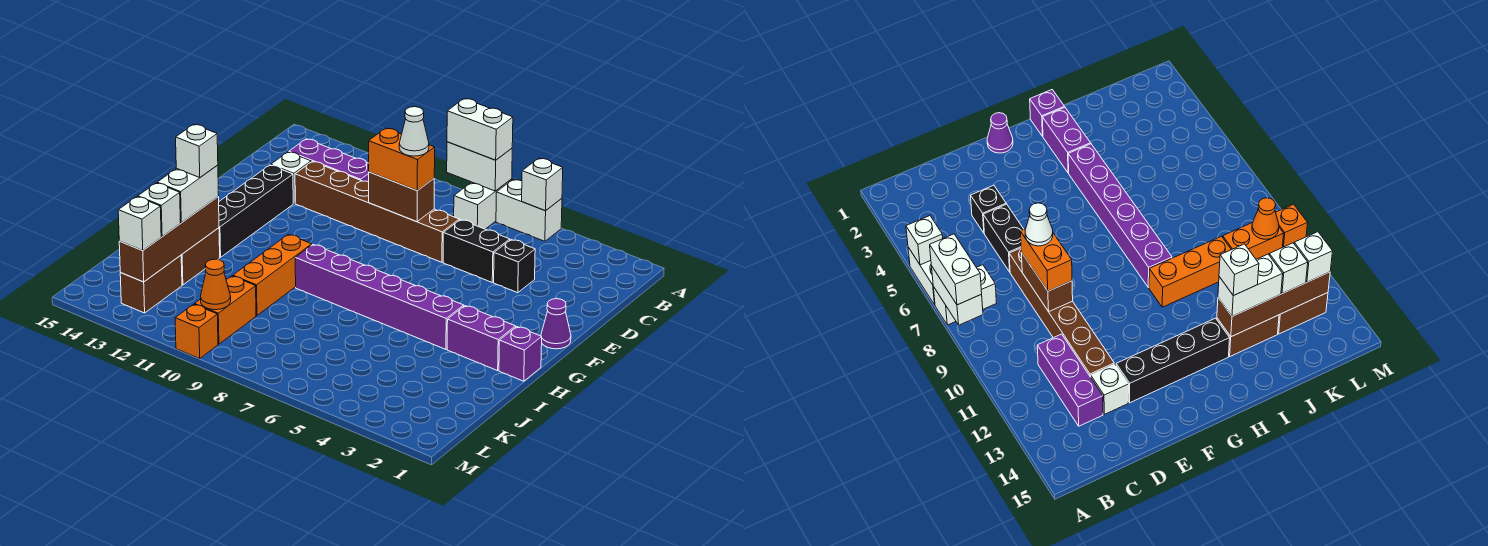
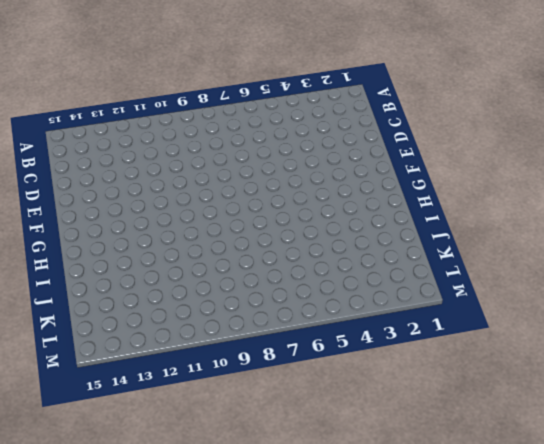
none -> white brick A5:A6 level 1
none -> white brick A7:B7 level 1
none -> purple brick C11:C13 level 1

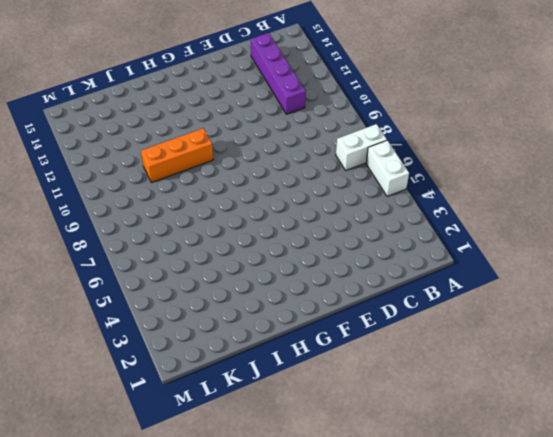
purple brick C11:C14 level 1 -> purple brick C11:C13 level 1
none -> black brick D4 level 1
none -> black brick D5:D6 level 1
none -> brown brick D7:D12 level 1

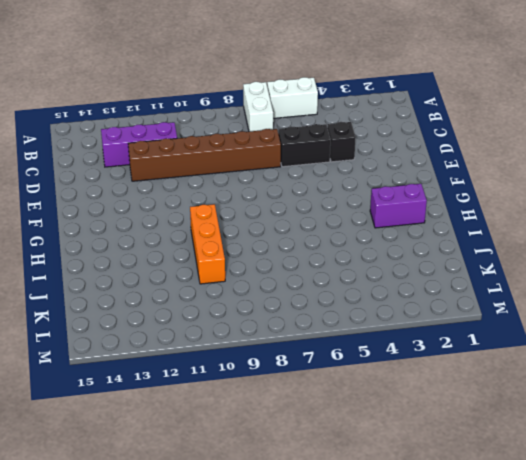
none -> white brick D13 level 1
none -> black brick E13:H13 level 1
none -> purple cone F1 level 1

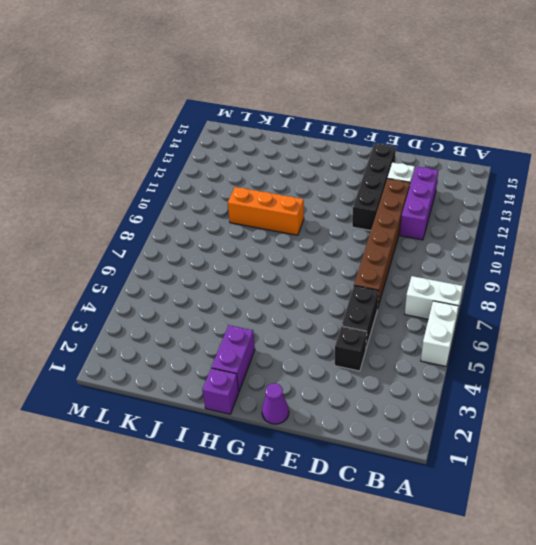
black brick E11:E14 level 1 -> black brick E13:H13 level 1
none -> purple brick H4:H9 level 1
none -> brown brick I13:J13 level 1
none -> orange brick K10:L10 level 1

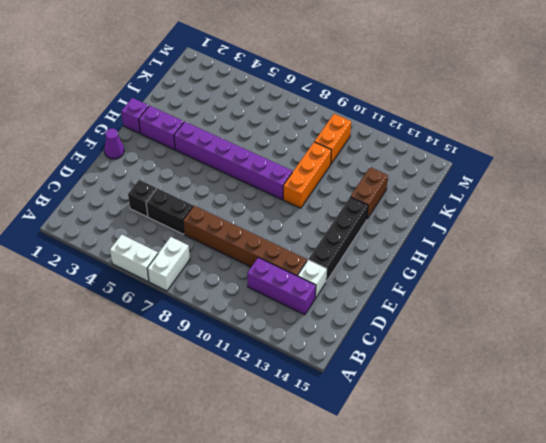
none -> brown brick K13:L13 level 1
none -> orange brick M10 level 1
none -> white brick A5 level 2

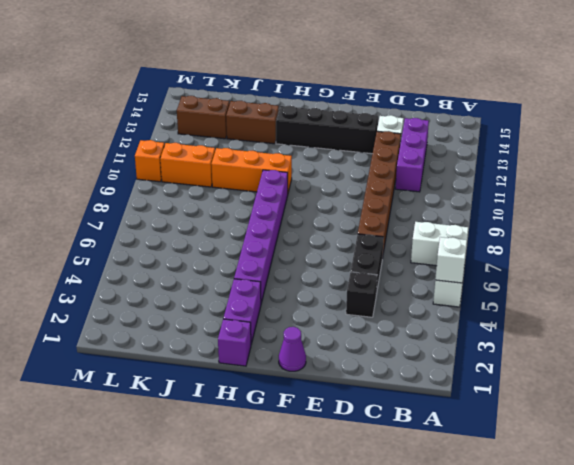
none -> white brick A7:A8 level 2
none -> brown brick D8:D9 level 2
none -> brown brick I13:L13 level 2

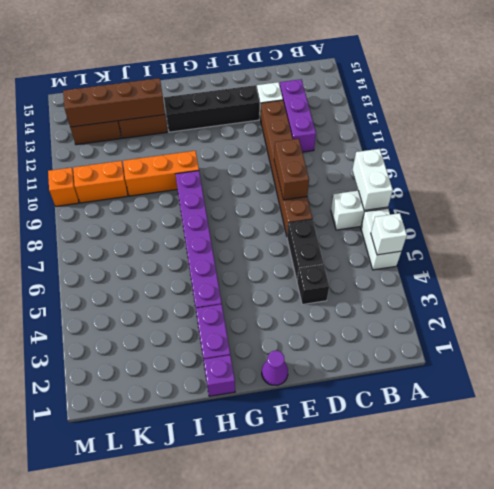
none -> orange cone L10 level 2
none -> white brick A7:A8 level 3
none -> orange brick D8:D9 level 3

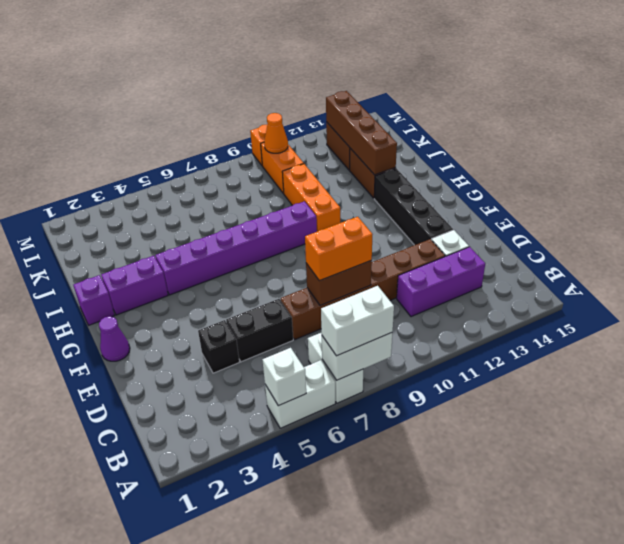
none -> white brick I13:J13 level 3
none -> white brick K13 level 3
none -> white brick L13 level 3

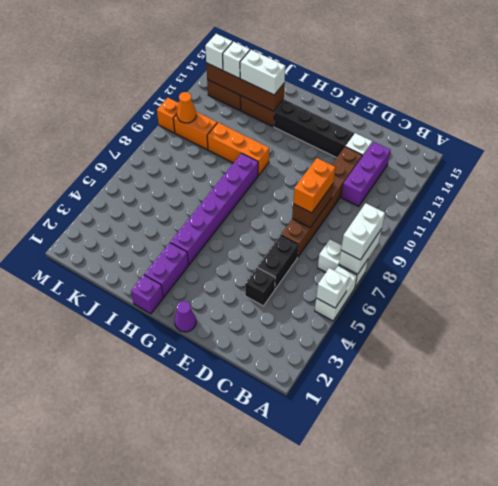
none -> white cone D8 level 4
none -> white brick I13 level 4

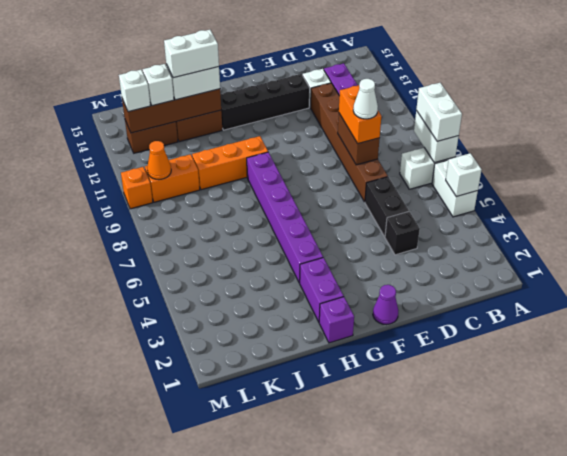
white brick I13:J13 level 4 -> white brick I13 level 4

